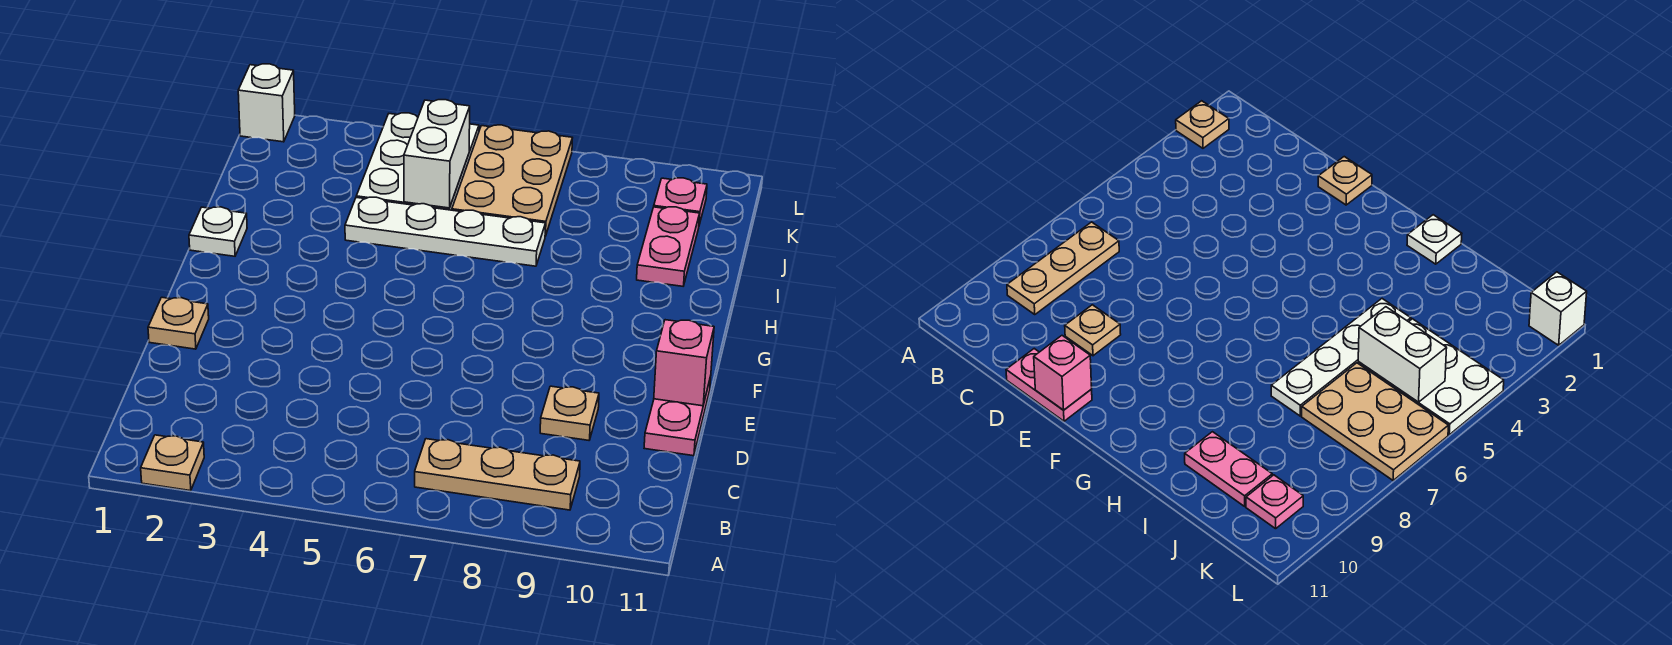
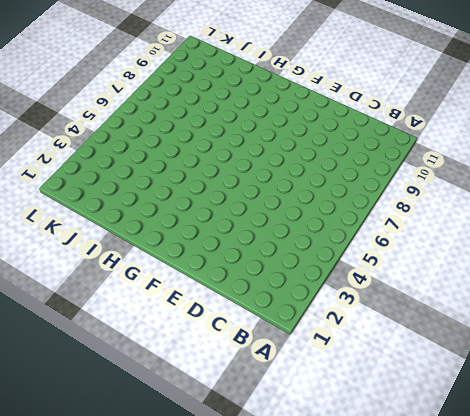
none -> tan plate A2 level 1
none -> tan plate B7:B9 level 1
none -> tan plate D9 level 1

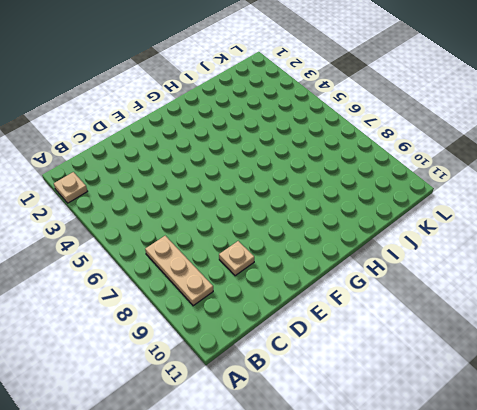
none -> pink plate D11:E11 level 1
none -> tan plate E1 level 1
none -> white plate H1 level 1

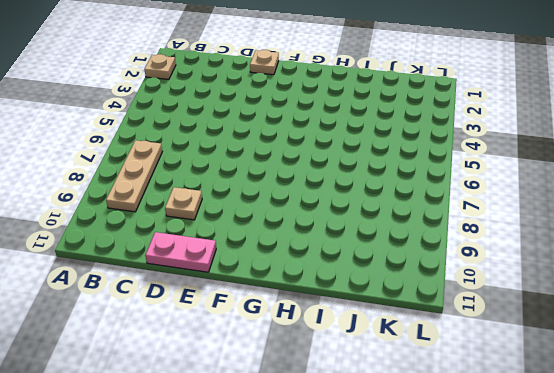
none -> white plate H1 level 1
none -> white plate I4:I7 level 1
none -> pink plate I10:J10 level 1

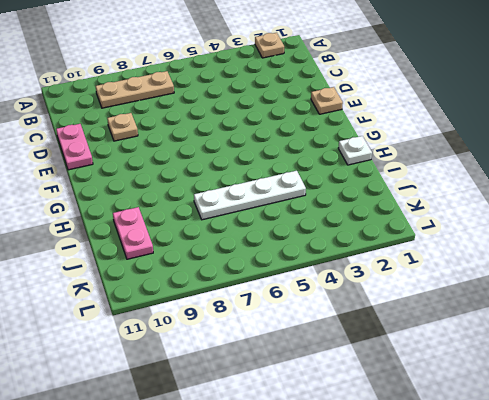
none -> white plate J4:L5 level 1
none -> tan plate J6:L7 level 1
none -> pink plate K10 level 1

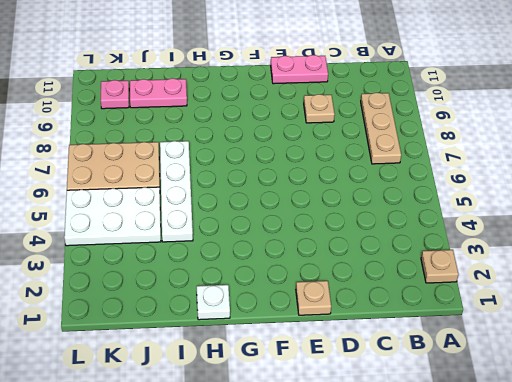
none -> white brick L1 level 1
none -> pink brick E11 level 2
none -> white brick J5:K5 level 2

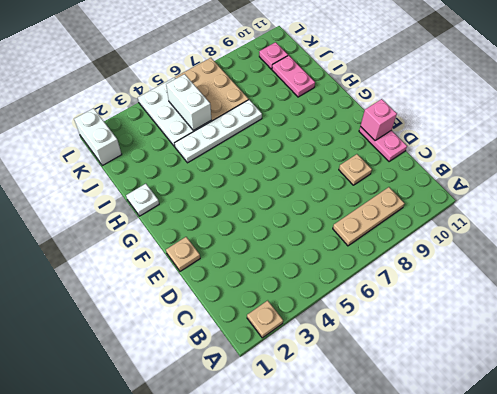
white brick K1:L1 level 1 -> white brick L1 level 1

